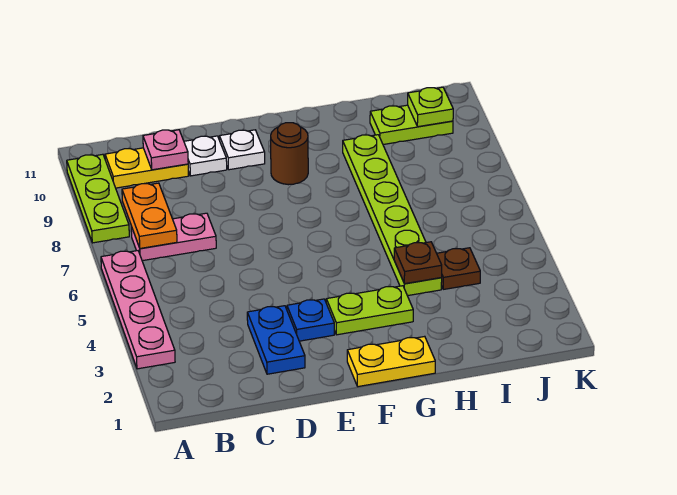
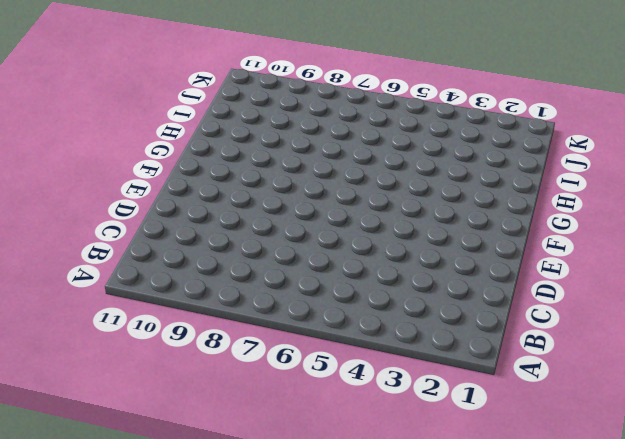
none -> pink plate A3:A6 level 1
none -> lime plate A8:A10 level 1
none -> pink plate B7:C7 level 1

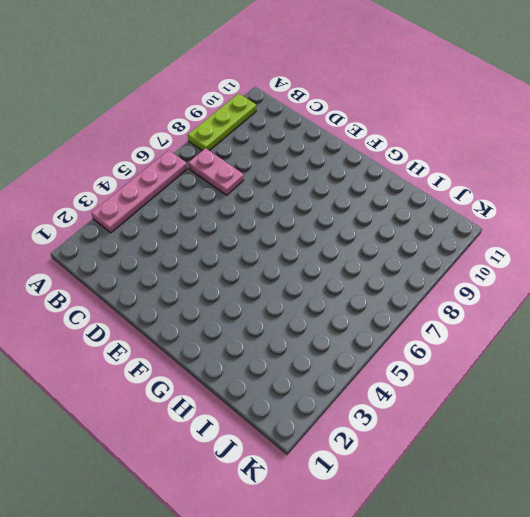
none -> yellow plate B10:C10 level 1
none -> blue plate D2:D3 level 1
none -> white plate D10 level 1

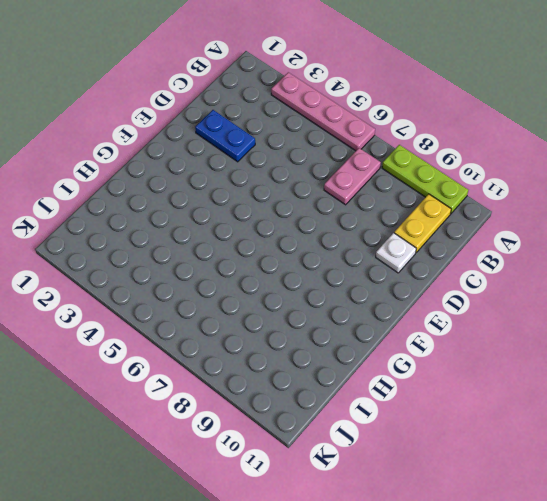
none -> blue plate E3 level 1
none -> white plate E10 level 1
none -> yellow plate F1:G1 level 1

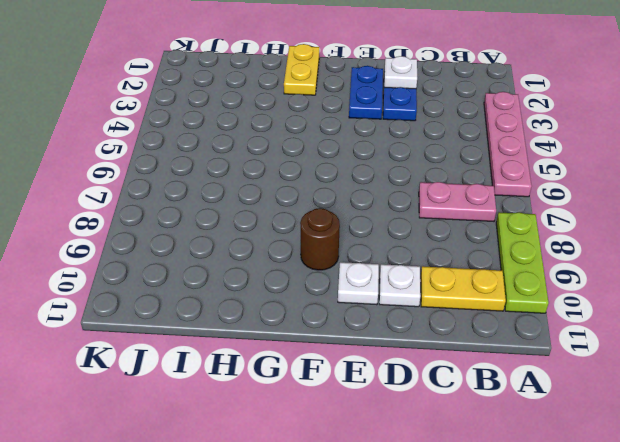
white plate D2 level 2 -> none
blue plate E2:E3 level 1 -> blue plate E3 level 1
yellow plate G1:G2 level 1 -> yellow plate F1:G1 level 1
none -> lime plate F3:G3 level 1
none -> lime plate H4:H9 level 1
none -> brown plate I4 level 1

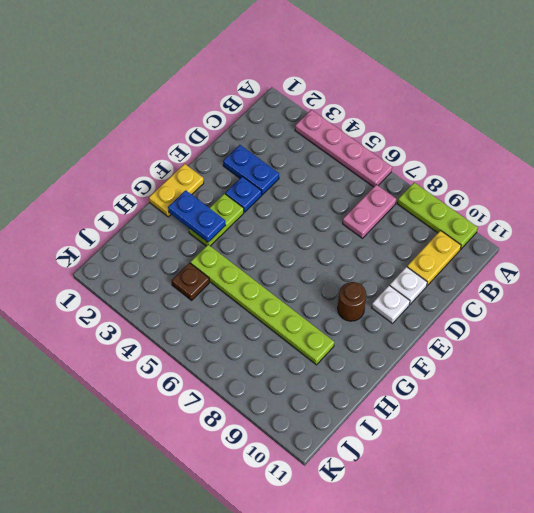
blue plate G2:G3 level 2 -> none
none -> lime plate I10:J10 level 1
none -> orange plate B7:B8 level 2
none -> pink plate C10 level 2

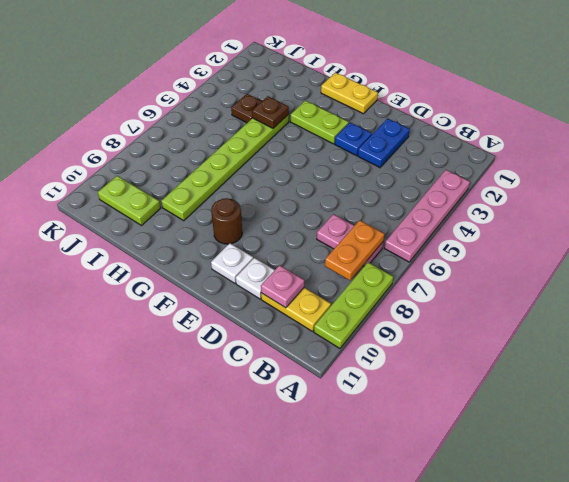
none -> lime plate J10 level 2

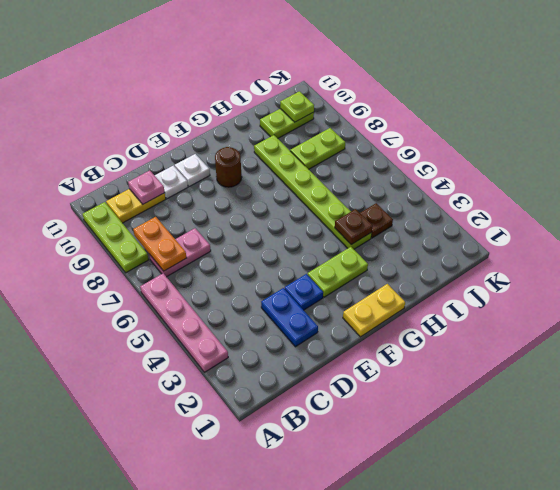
lime plate I8:J8 level 1 -> none

